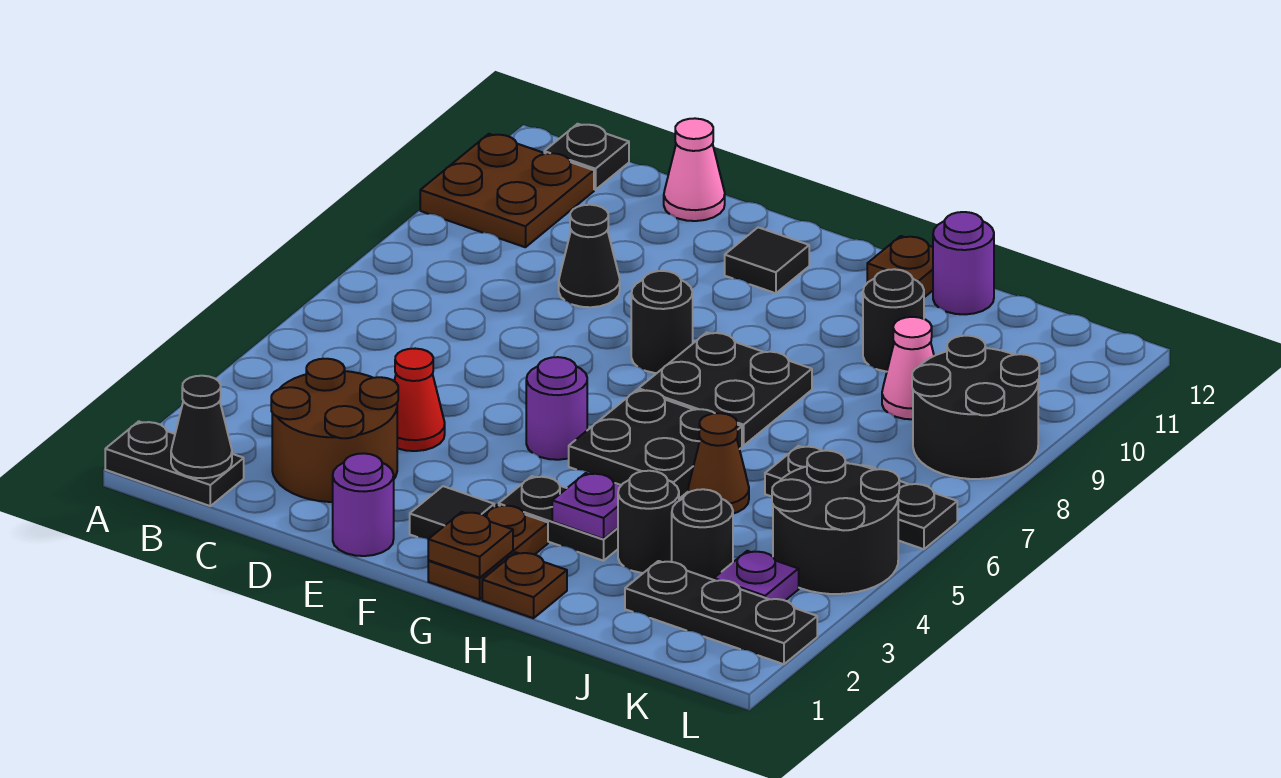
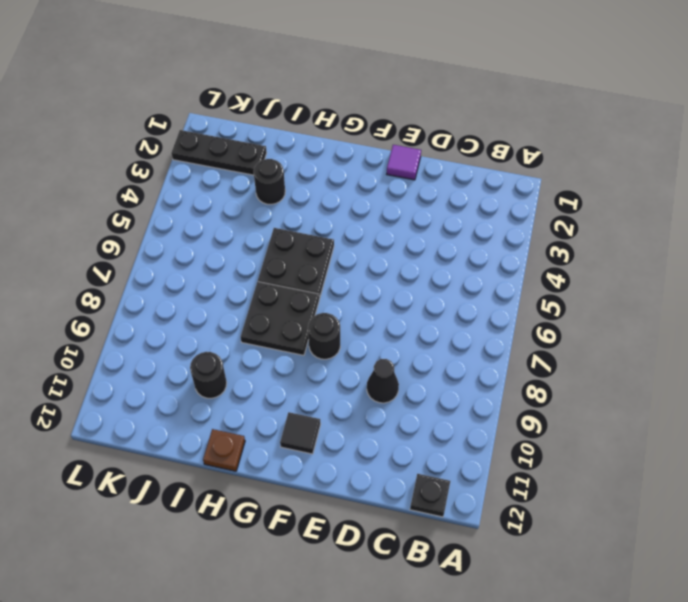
purple tile E1 level 1 -> purple round brick E1 level 1
none -> black plate A1:B1 level 1
none -> brown plate A10:B11 level 1
none -> brown round brick C2:D3 level 1
none -> red cone D4 level 1

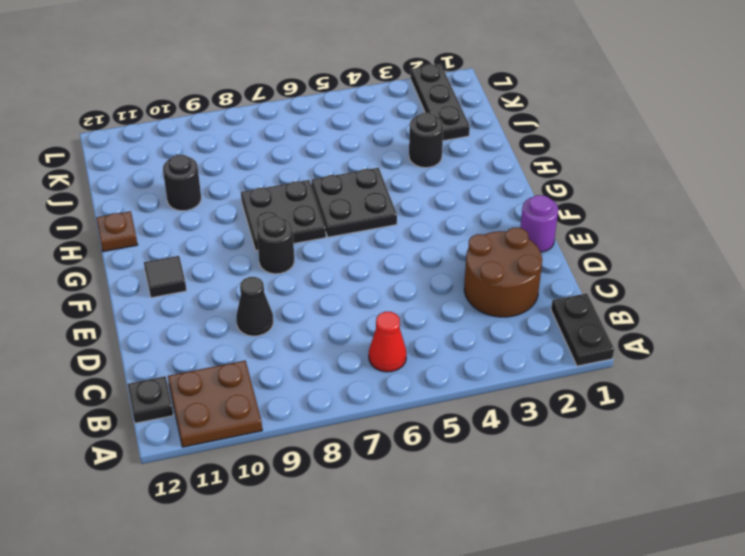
red cone B6 level 1 -> red cone D4 level 1
none -> pink cone D12 level 1
none -> black tile F2 level 1
none -> purple round brick F5 level 1
none -> brown plate G1:G2 level 1

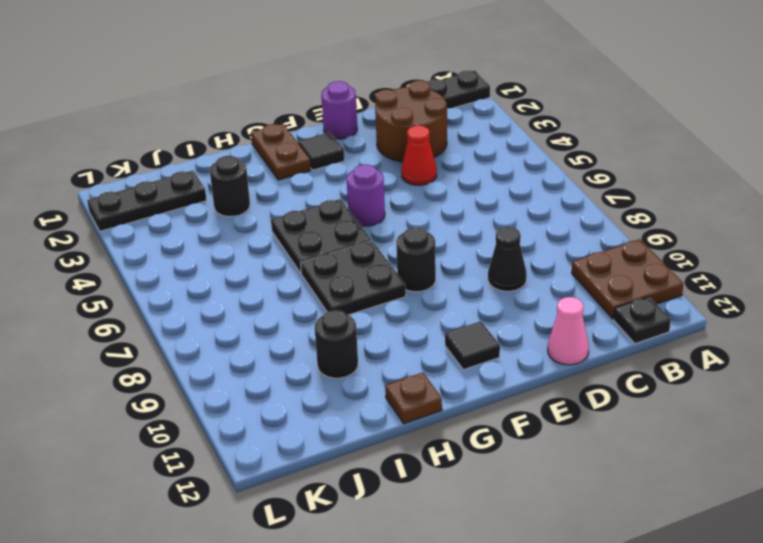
none -> black plate G3:H3 level 1
none -> brown plate H1 level 1
none -> brown cone I5 level 1
none -> purple round brick I12 level 1

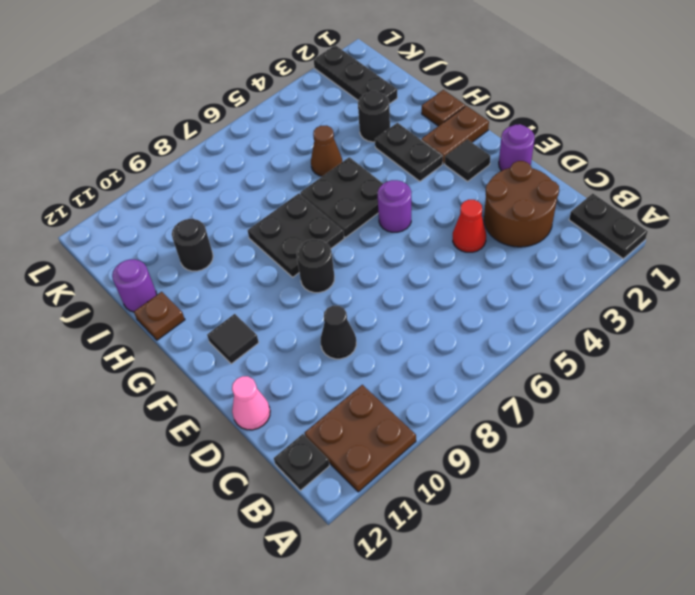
none -> black round brick J3 level 1
none -> black plate J6:L6 level 1
none -> pink cone J9 level 1
none -> purple plate K3 level 1

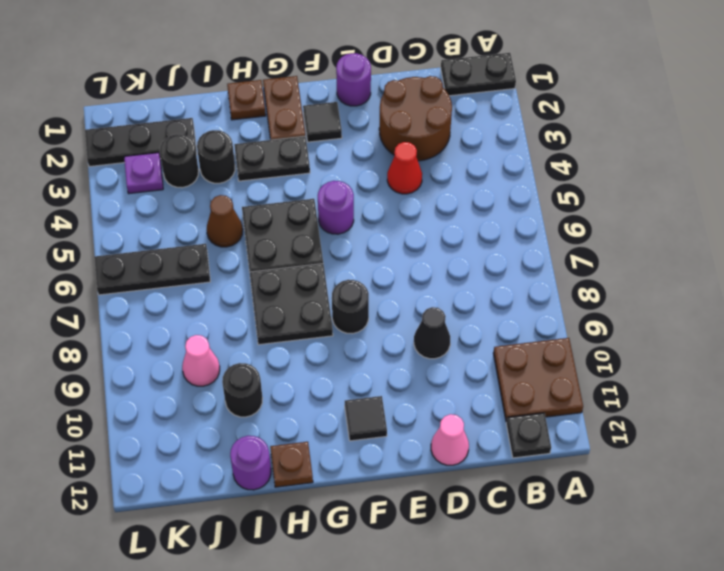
none -> black round brick K4:L5 level 1
none -> black round brick K8:L9 level 1
none -> black cone B1 level 2
none -> brown plate G1 level 2

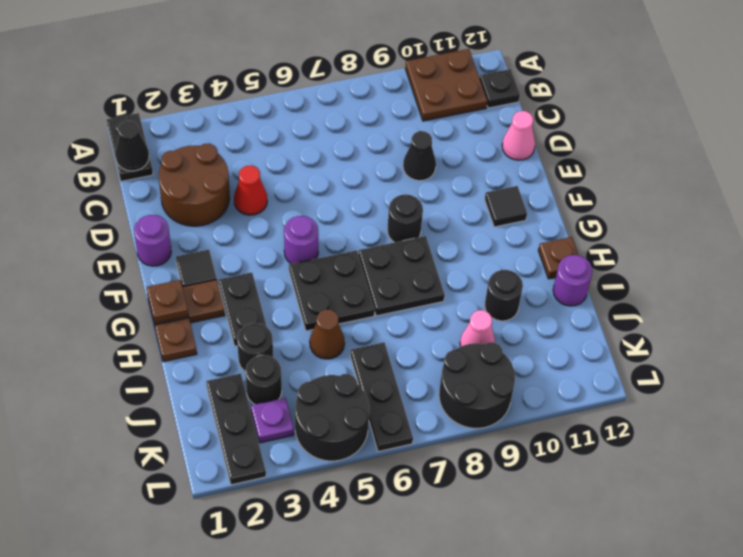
none -> purple plate H3 level 2

